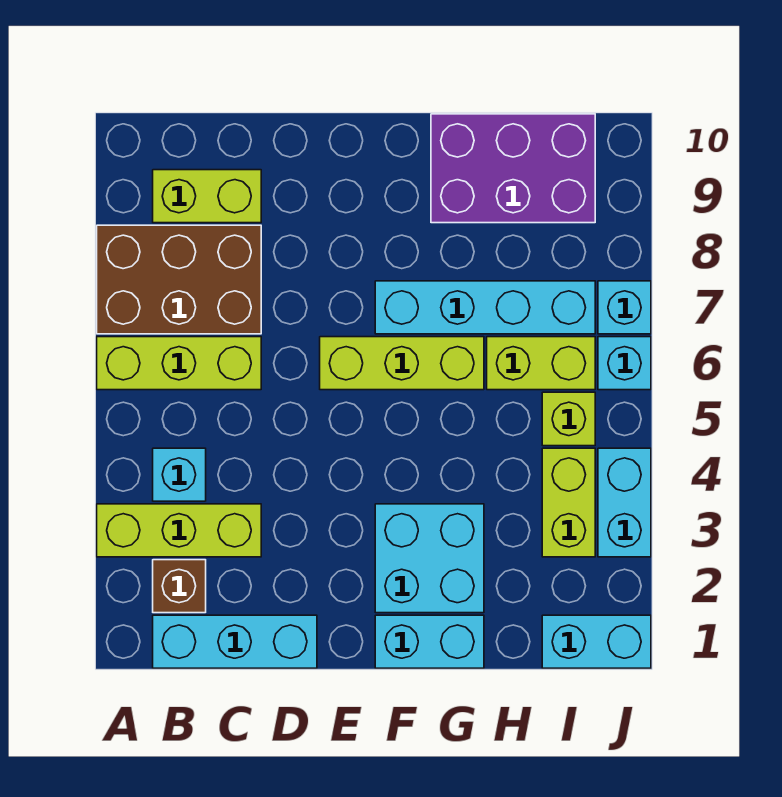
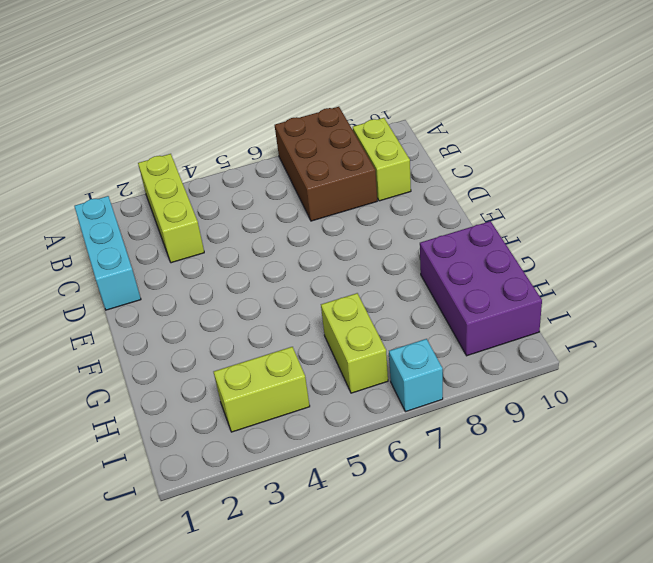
none -> lime brick A6:C6 level 1
none -> brown brick B2 level 1
none -> cyan brick B4 level 1

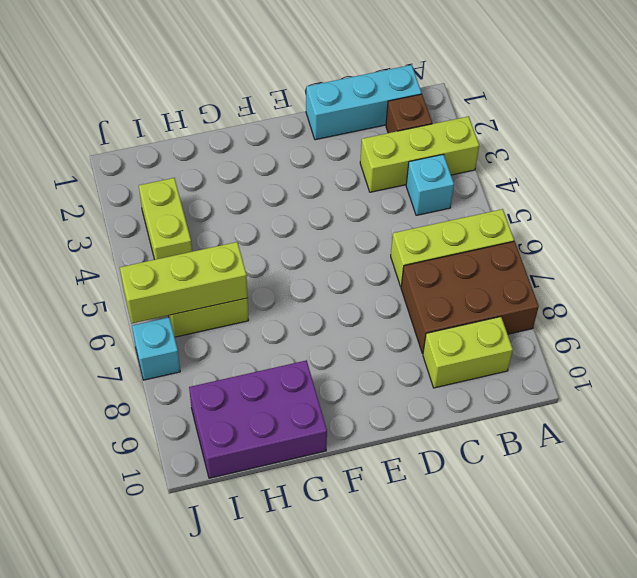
lime brick H6:J6 level 2 -> lime brick E6:G6 level 1
none -> cyan brick F1:G1 level 1
none -> cyan brick F2:G3 level 1
none -> cyan brick F7:I7 level 1

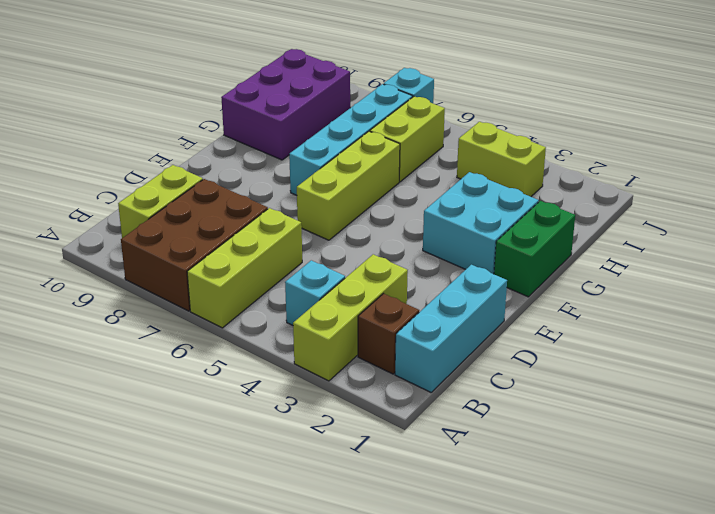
green brick F1:G1 level 1 -> cyan brick F1:G1 level 1
none -> cyan brick I1:J1 level 1
none -> lime brick I5 level 1
none -> cyan brick J3:J4 level 1

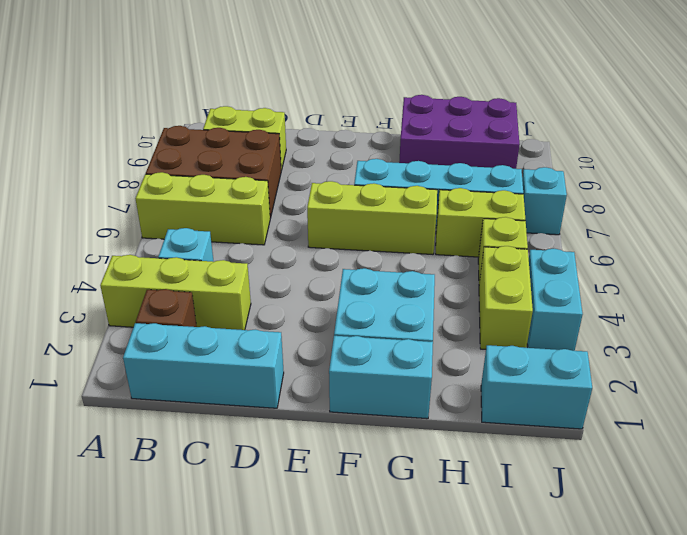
none -> cyan brick J6 level 1

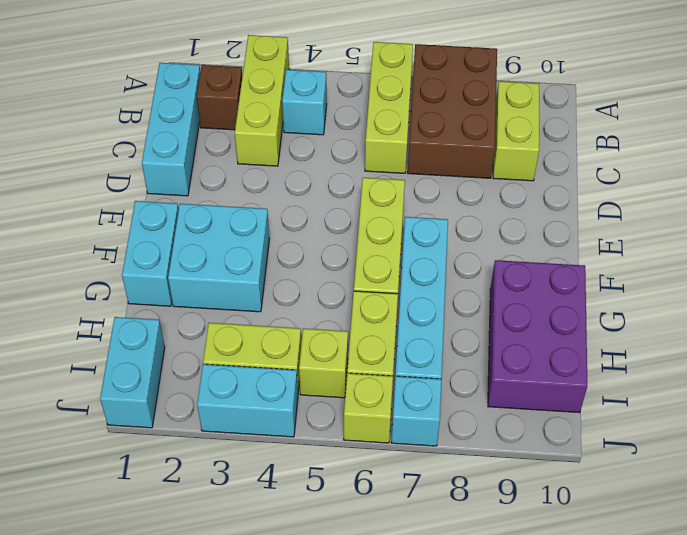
lime brick J6 level 1 -> cyan brick J6 level 1

